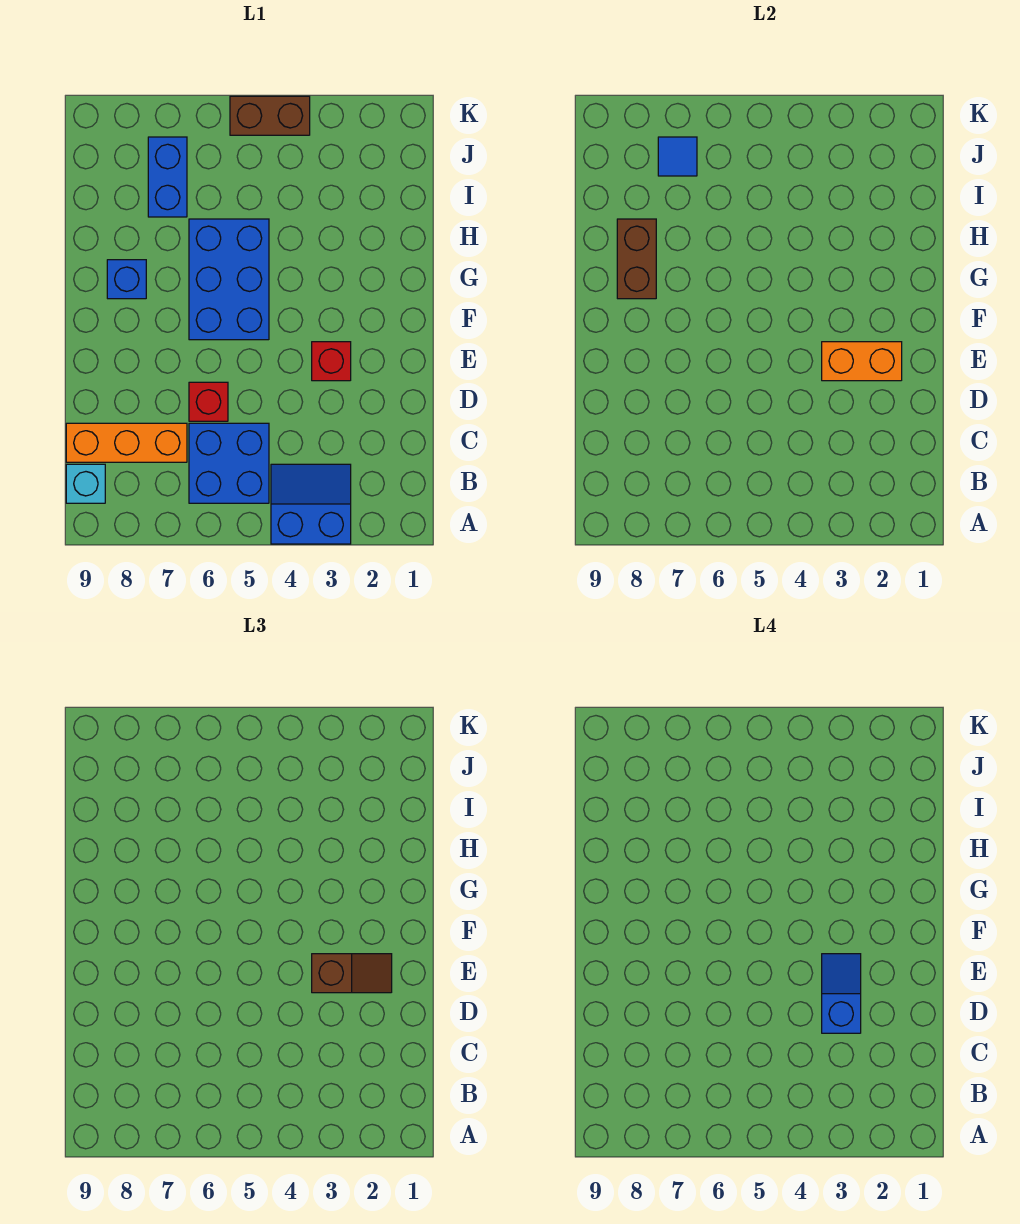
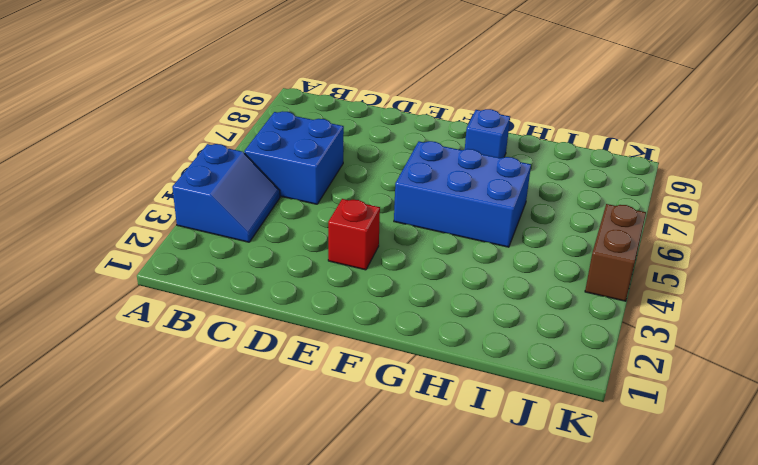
none -> cyan brick B9 level 1
none -> orange brick C7:C9 level 1
none -> red brick D6 level 1

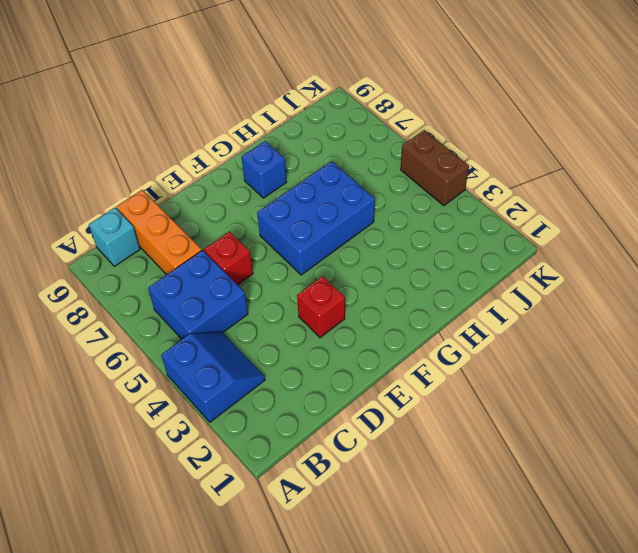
none -> blue brick I7:J7 level 1
none -> orange brick E2:E3 level 2
none -> brown brick G8:H8 level 2

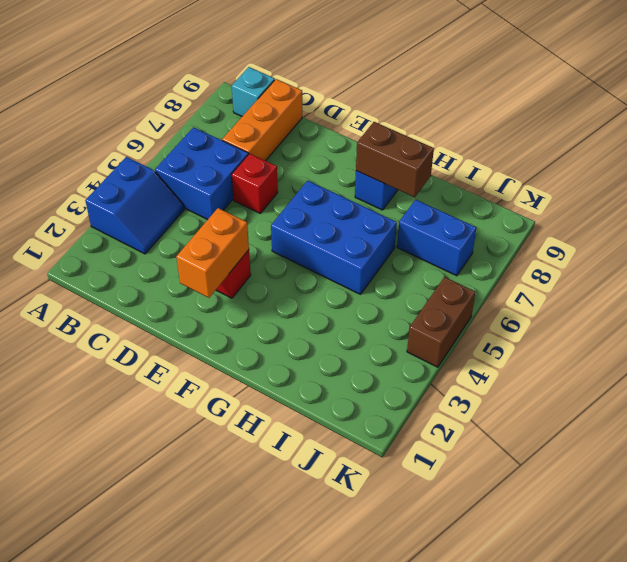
none -> blue tile J7 level 2
none -> brown slope E2:E3 level 3 top 3
none -> blue slope D3:E3 level 4 top D

